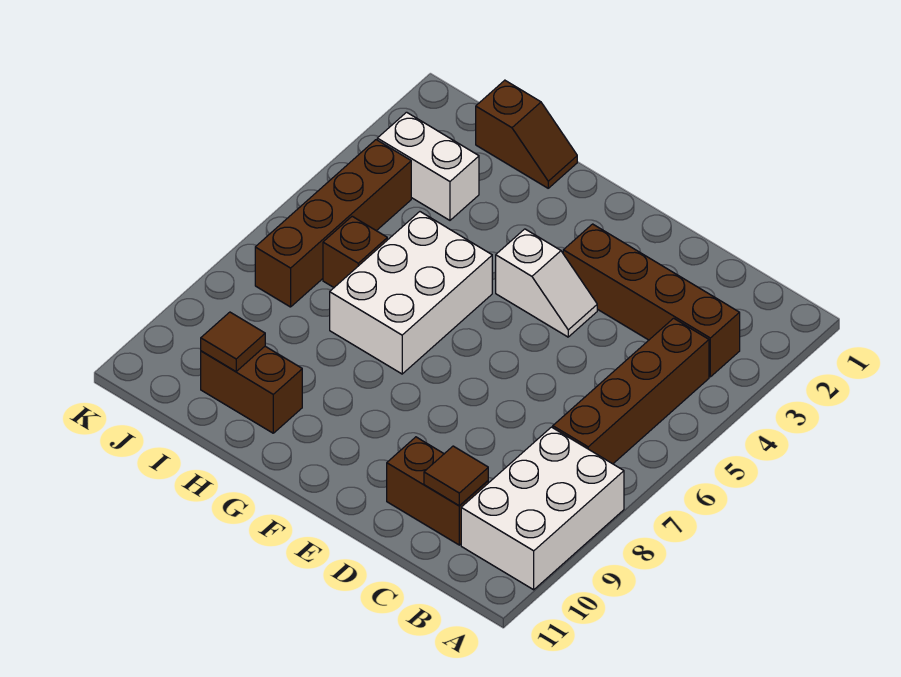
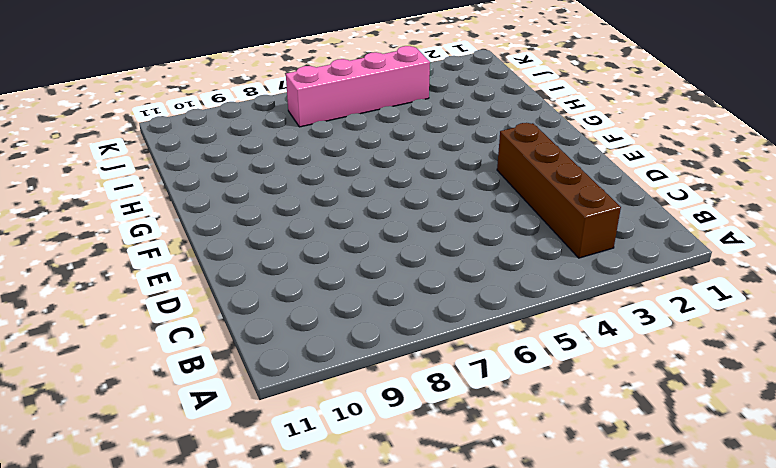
pink brick J4:J7 level 1 -> brown brick J4:J7 level 1
none -> white brick A8:B10 level 1
none -> brown brick B4:B7 level 1
none -> brown brick C10:D10 level 1

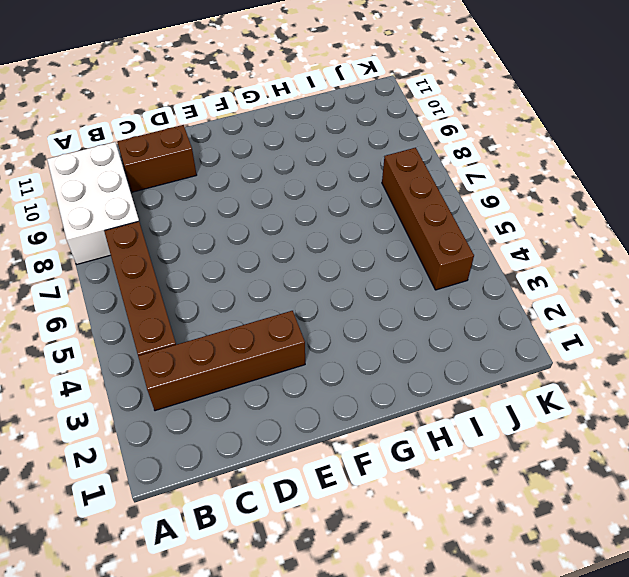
none -> white slope E4:F4 level 1 top F
none -> white brick G5:H7 level 1
none -> brown slope H1:I1 level 1 top I

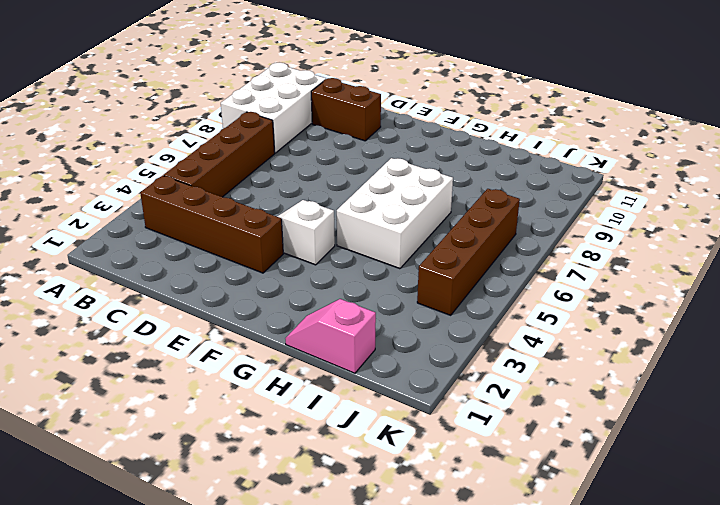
pink slope H1:I1 level 1 top I -> brown slope H1:I1 level 1 top I
none -> brown brick H10:I10 level 1
none -> white brick I3:J3 level 1
none -> brown brick I6 level 1

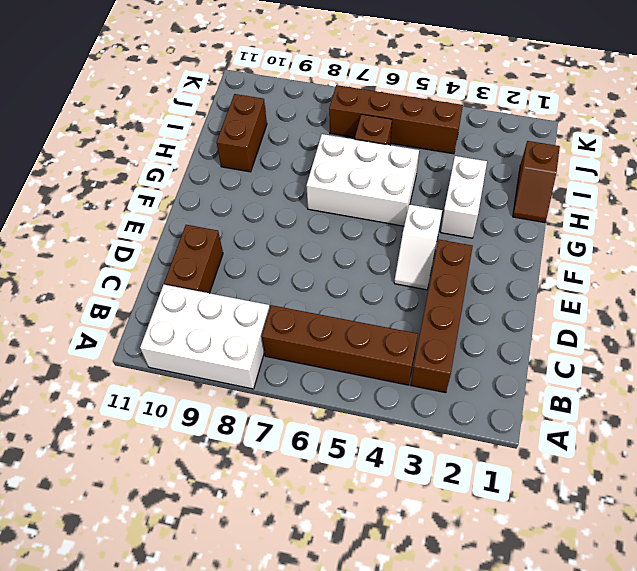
white brick G3:H3 level 1 -> white brick I3:J3 level 1
none -> brown tile C10 level 2
none -> brown tile I10 level 2

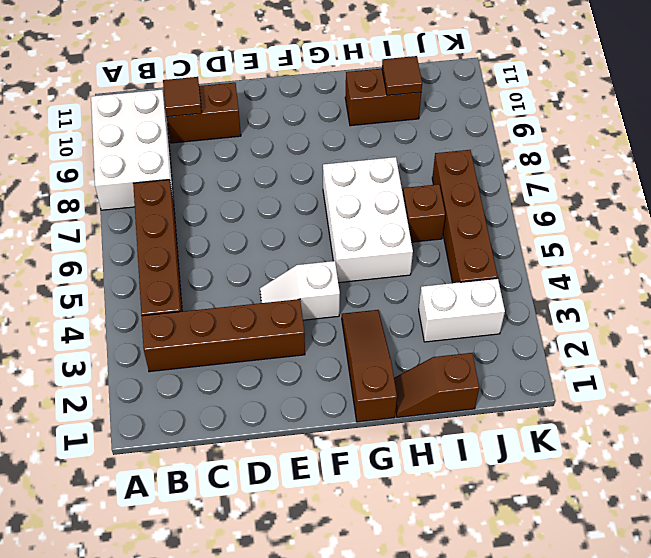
brown slope G1:G3 level 1 top 1 -> none

